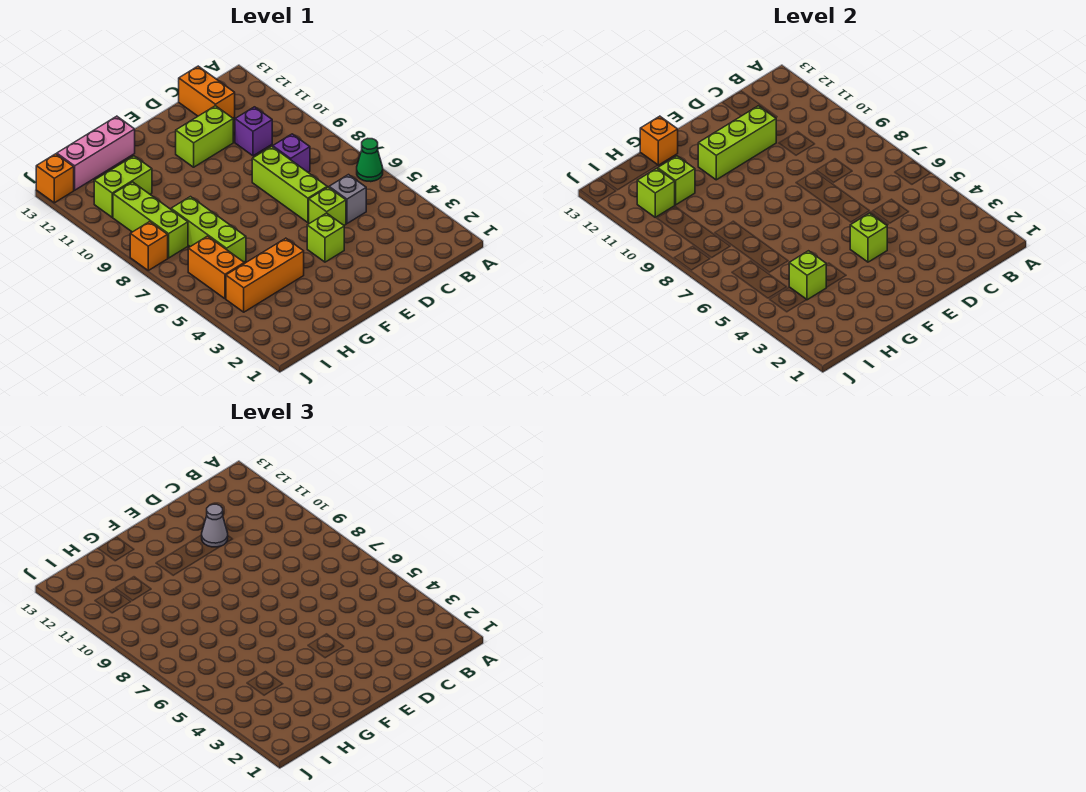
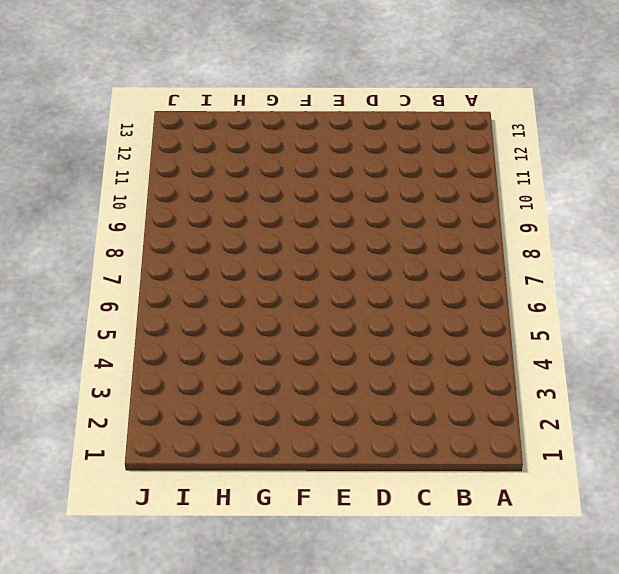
none -> green cone A6 level 1
none -> grey brick C5 level 1
none -> purple brick C8 level 1

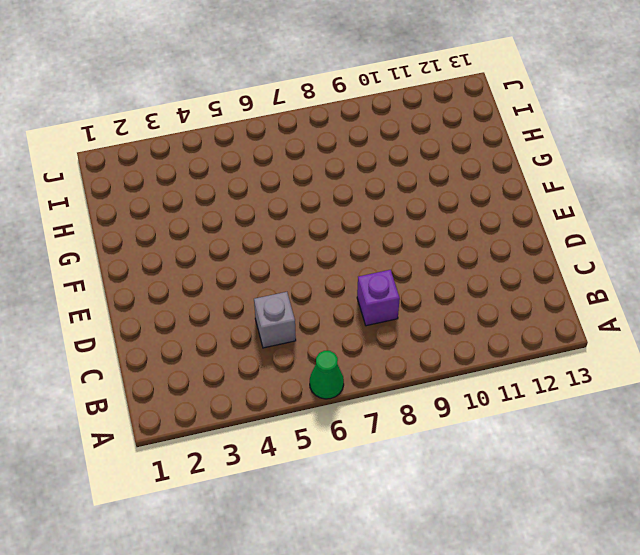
none -> purple brick C10 level 1
none -> orange brick C12:C13 level 1
none -> lime brick D5 level 1

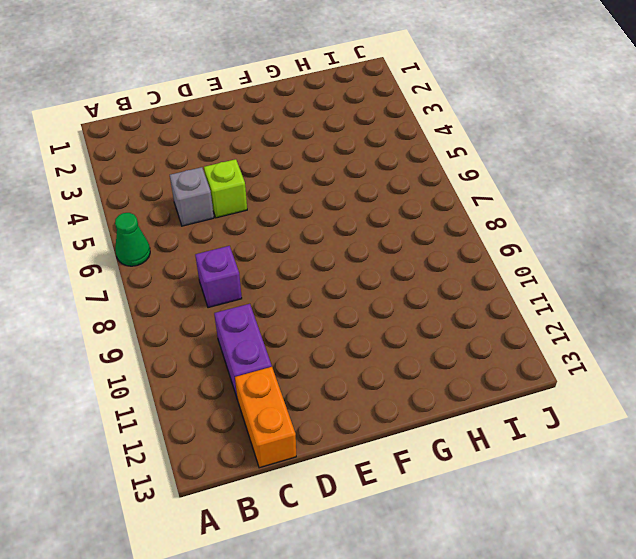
purple brick C10:C11 level 1 -> purple brick C10 level 1
none -> lime brick D6:D8 level 1
none -> lime brick D11:E11 level 1
none -> lime brick E4 level 1

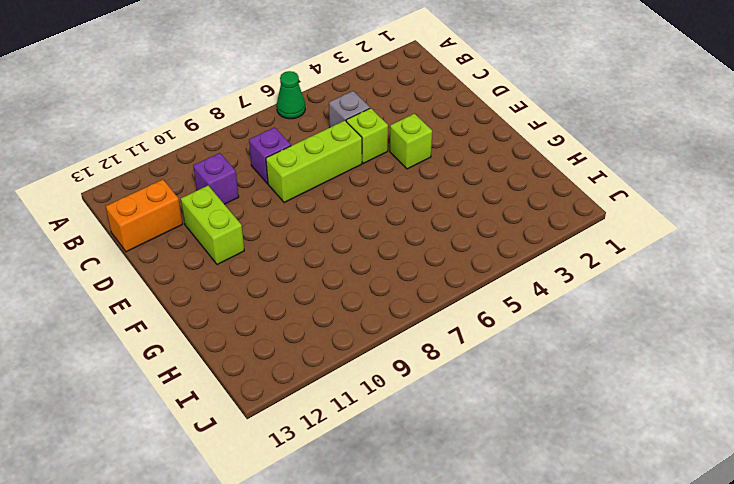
none -> orange brick G4:I4 level 1
none -> pink brick G13:I13 level 1
none -> lime brick H6:H8 level 1

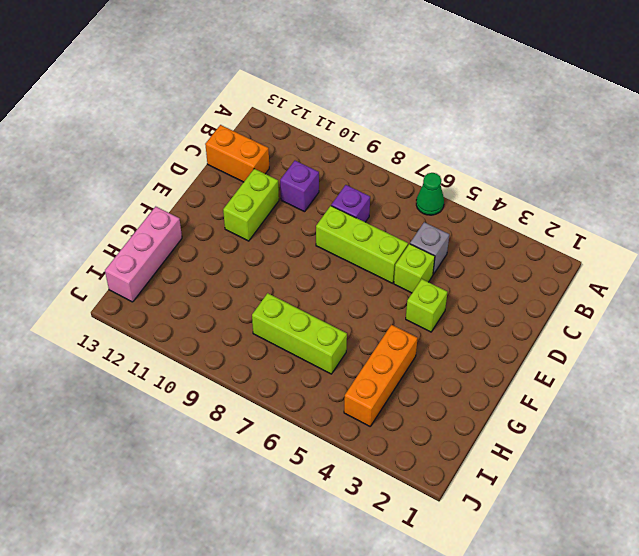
none -> lime brick H11:I11 level 1
none -> orange brick I5:I6 level 1
none -> lime brick I8:I10 level 1

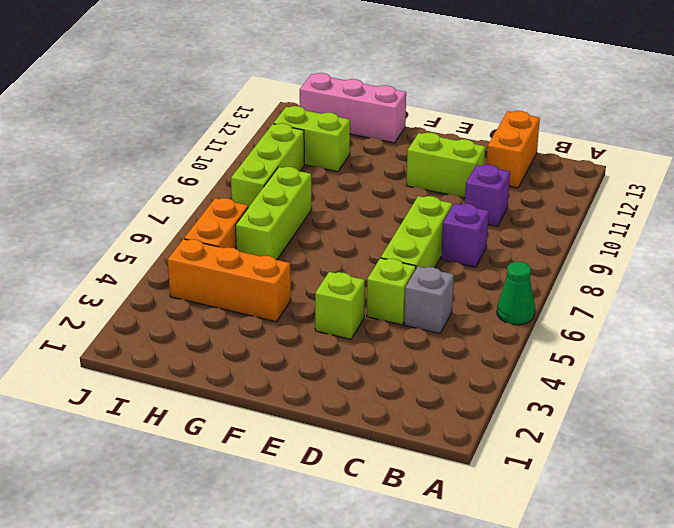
none -> orange brick J8 level 1
none -> orange brick J13 level 1
none -> lime brick D11:F11 level 2

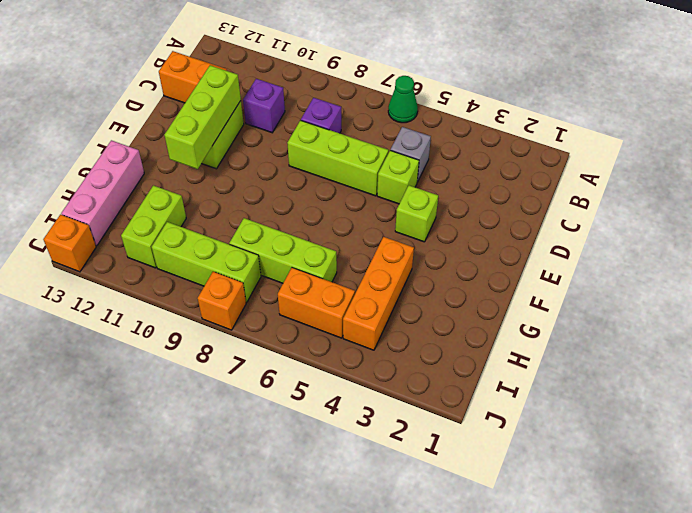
none -> lime brick E4 level 2
none -> orange brick G13 level 2
none -> lime brick H4 level 2

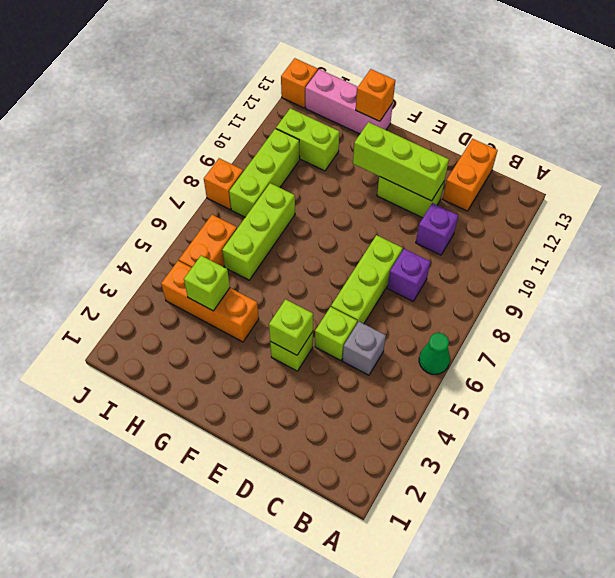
none -> lime brick H11 level 2
none -> lime brick I11 level 2
none -> grey cone D11 level 3

